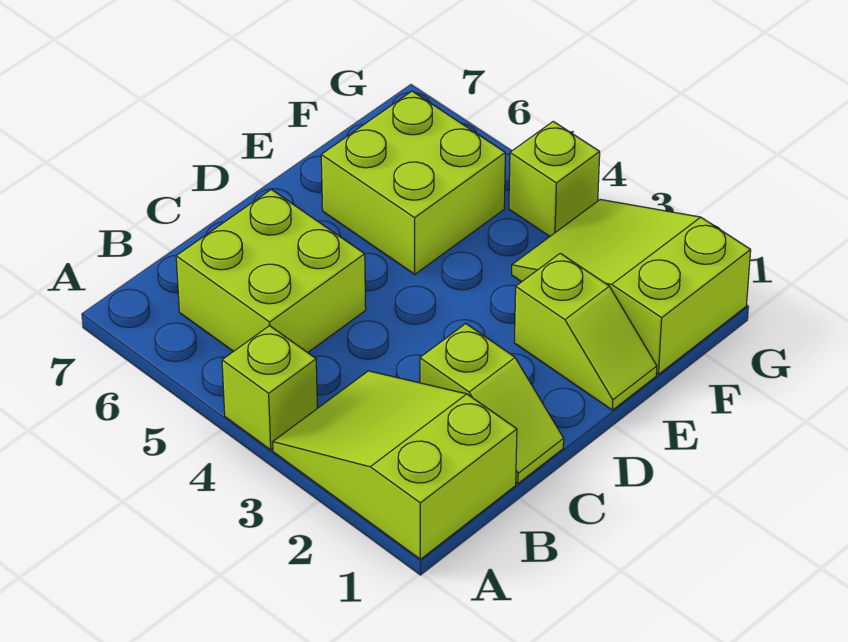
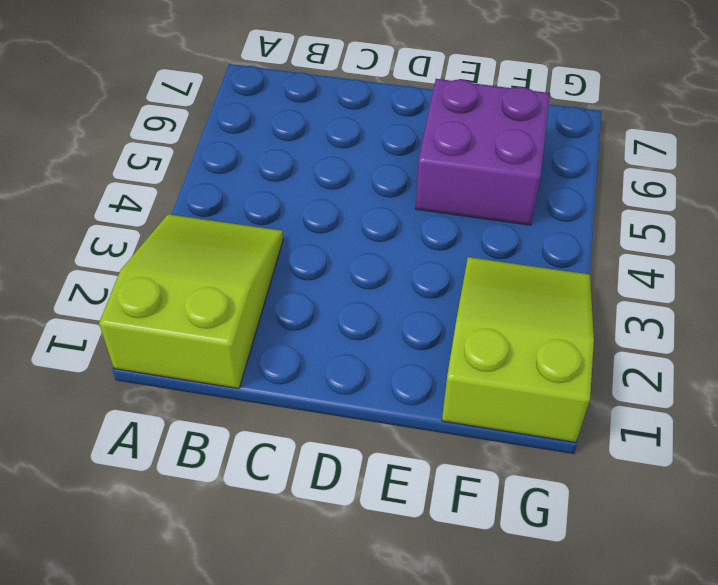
purple brick E5:F6 level 1 -> lime brick E5:F6 level 1
none -> lime brick A4 level 1
none -> lime brick B5:C6 level 1

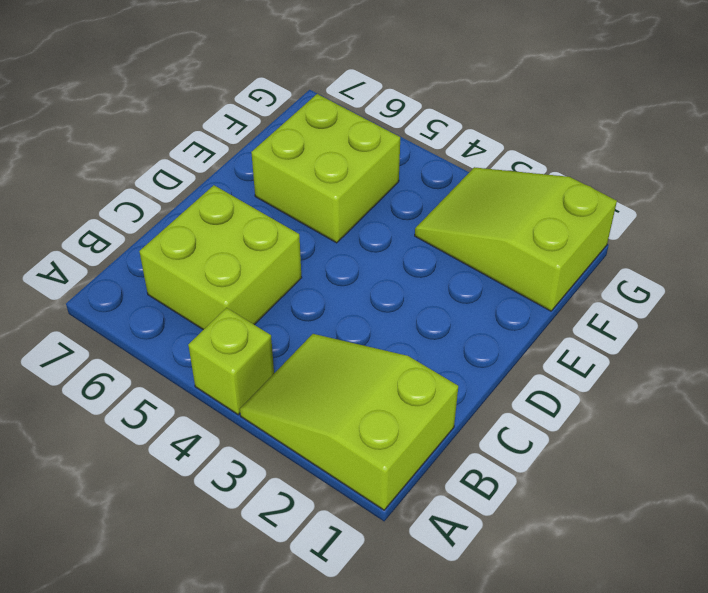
none -> lime slope C1:C2 level 1 top 2
none -> lime slope E1:E2 level 1 top 2

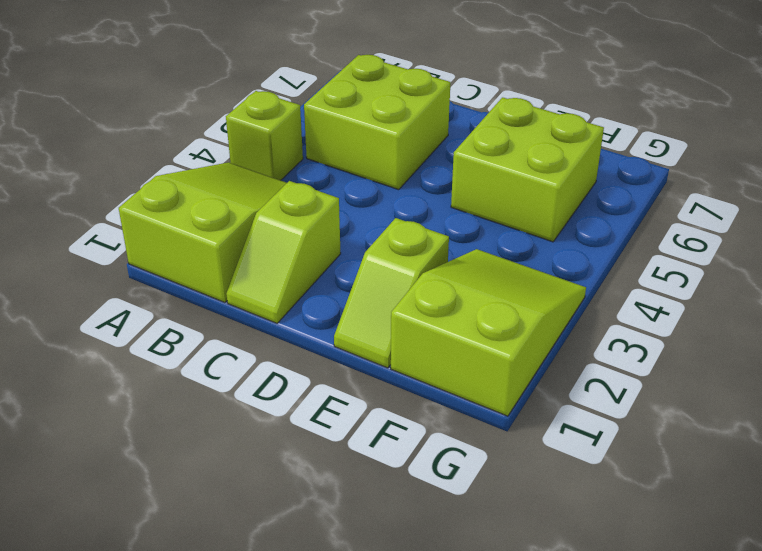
none -> lime brick G4 level 1

